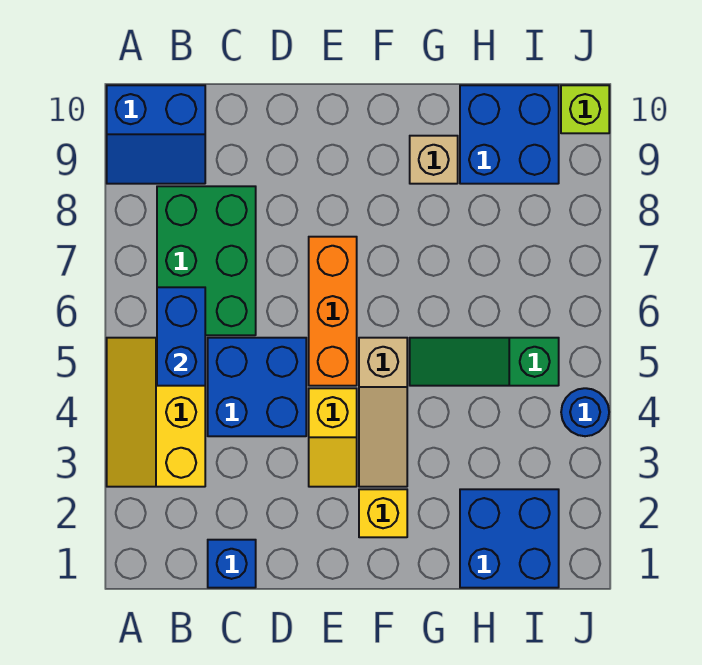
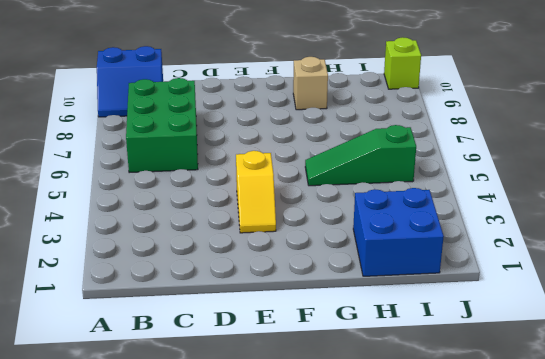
none -> yellow slope A3:B5 level 1 top B
none -> blue brick C1 level 1
none -> blue brick C4:D5 level 1

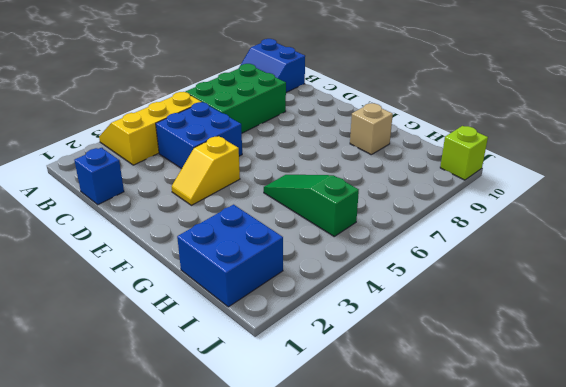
none -> orange brick E5:E7 level 1
none -> yellow brick F2 level 1
none -> tan slope F3:F5 level 1 top 5

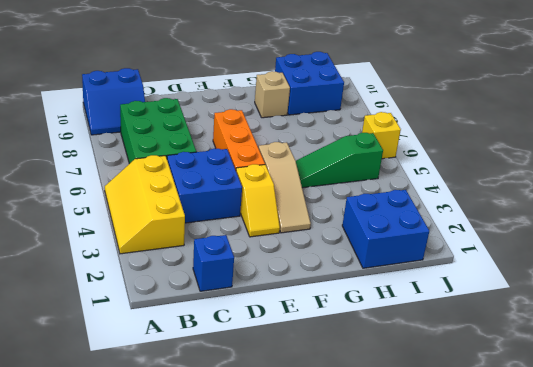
yellow brick J6 level 1 -> yellow brick F2 level 1
none -> blue round brick J4 level 1
none -> lime brick J10 level 1
none -> blue brick B5:B6 level 2

